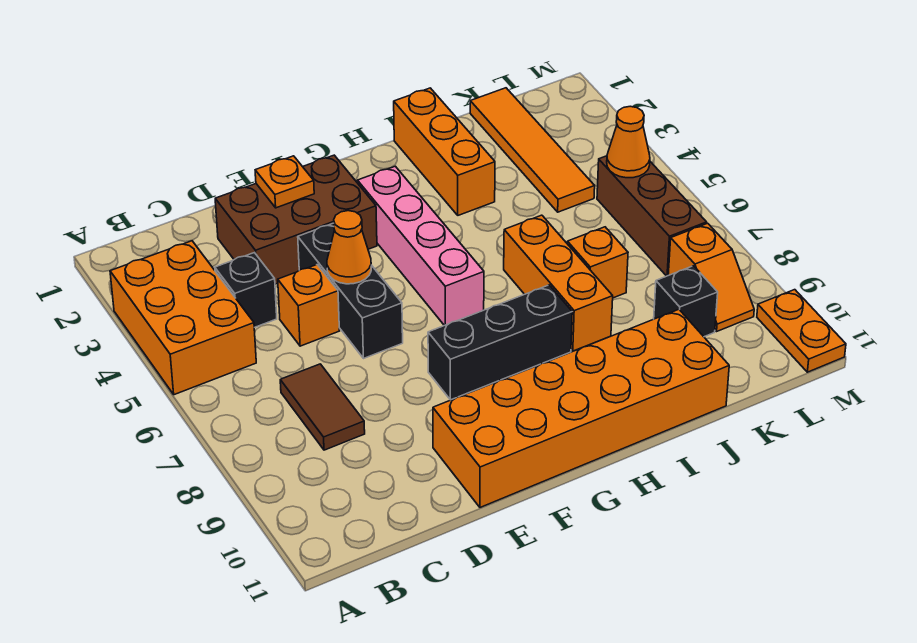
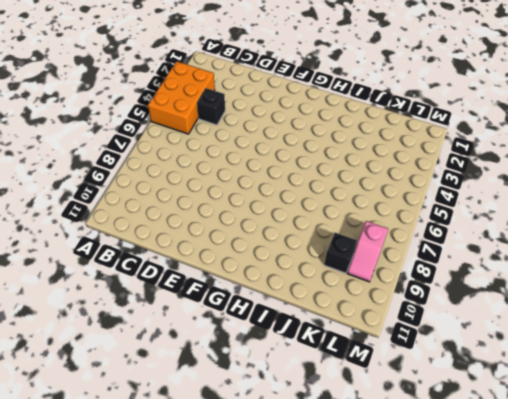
pink slope L8:L9 level 1 top 8 -> orange slope L8:L9 level 1 top 8
none -> brown tile C7:C8 level 1
none -> brown brick D2:F3 level 1
none -> orange brick D5 level 1

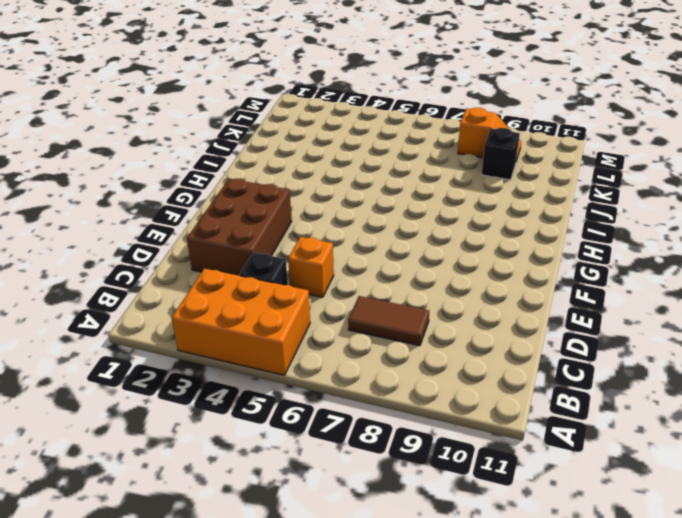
none -> black brick E4:E6 level 1
none -> orange brick E10:J11 level 1
none -> black brick F8:H8 level 1

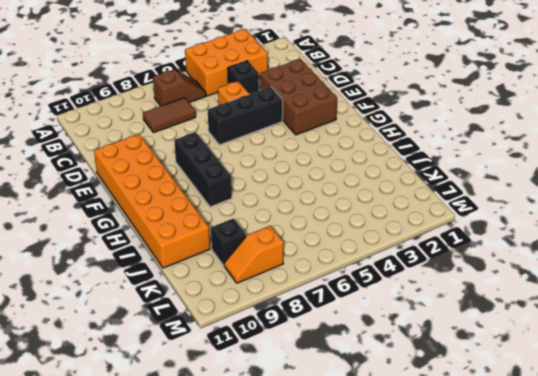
brown slope B6:B7 level 1 top 7 -> none
none -> pink brick G3:G6 level 1
none -> orange brick I1:I3 level 1
none -> orange brick I6:I8 level 1

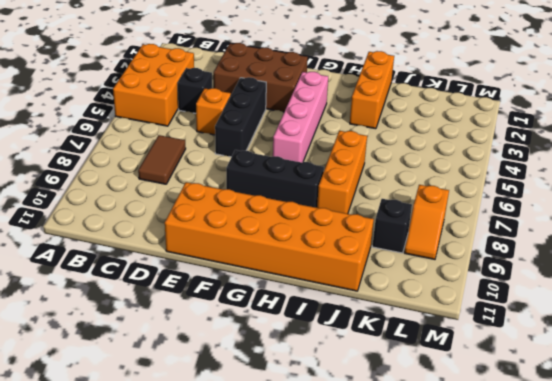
none -> orange brick J7 level 1
none -> orange tile K1:K4 level 1
none -> brown brick L5:L7 level 1

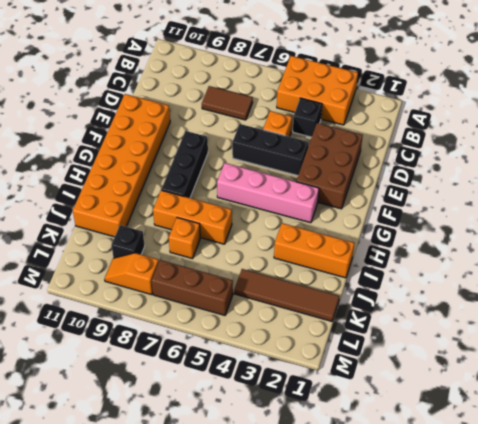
brown tile K1:K4 level 1 -> orange tile K1:K4 level 1
none -> orange plate M10:M11 level 1
none -> orange plate E2 level 2
none -> orange cone E5 level 2

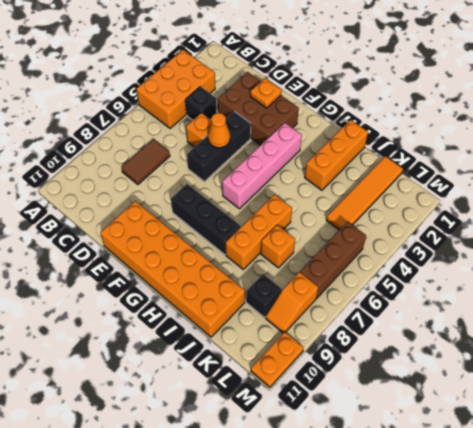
none -> orange cone L5 level 2

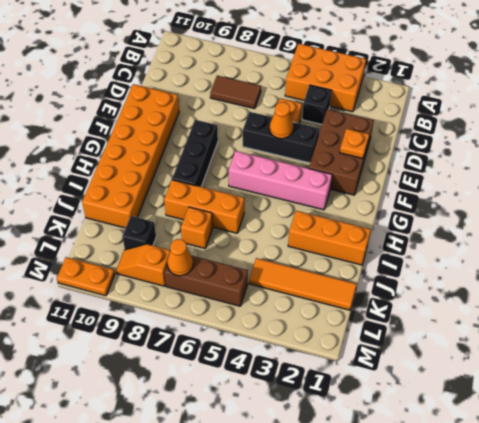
orange cone L7 level 2 -> orange cone L5 level 2

